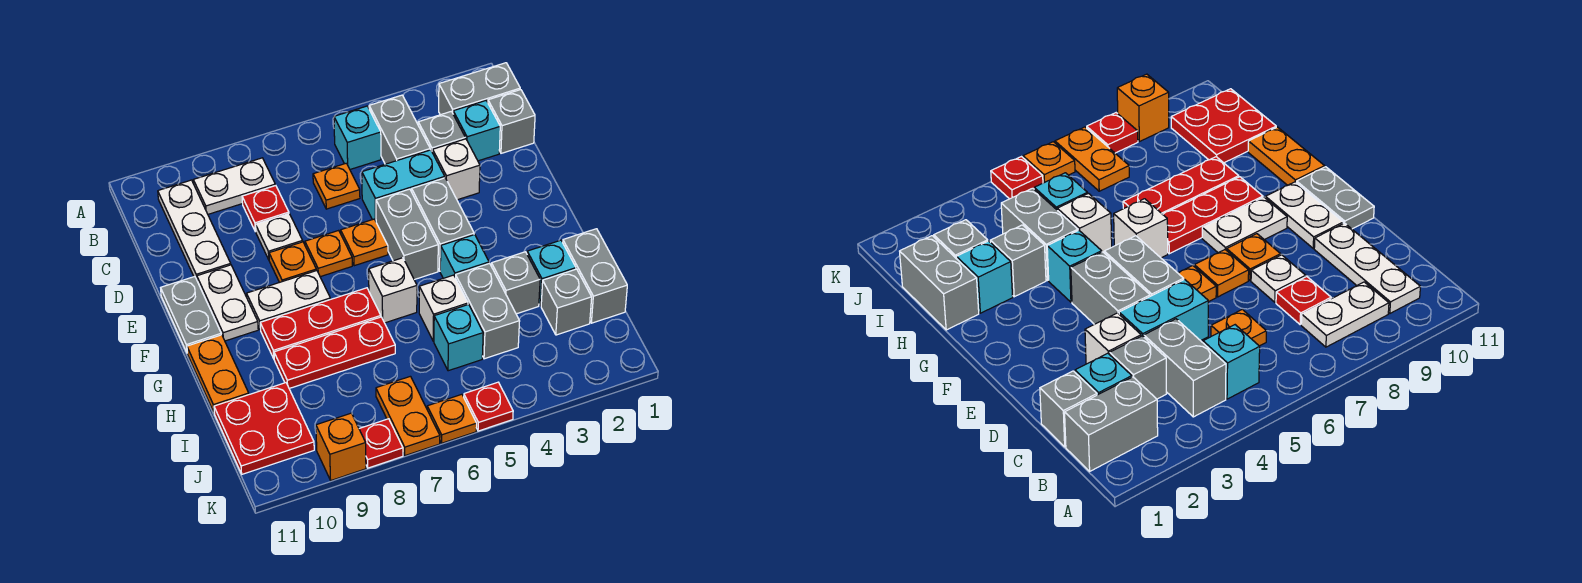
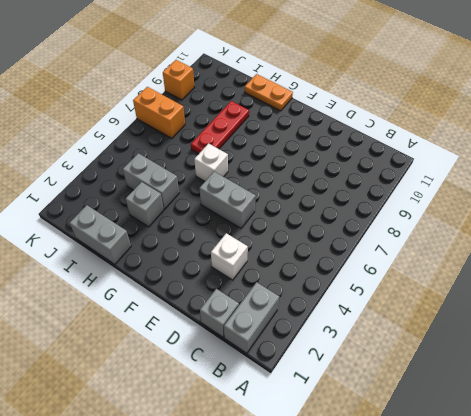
orange brick J7:K7 level 1 -> orange plate J7:K7 level 1
none -> grey brick B4:C4 level 1
none -> cyan brick B5 level 1
none -> white plate B8:B9 level 1
none -> white plate B10:D10 level 1

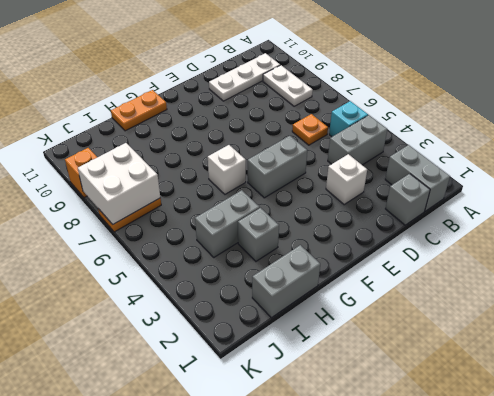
white brick J7:K8 level 2 -> none
none -> cyan brick C2 level 1
none -> grey brick C3 level 1
none -> red plate C8 level 1
none -> cyan brick D4:D5 level 1

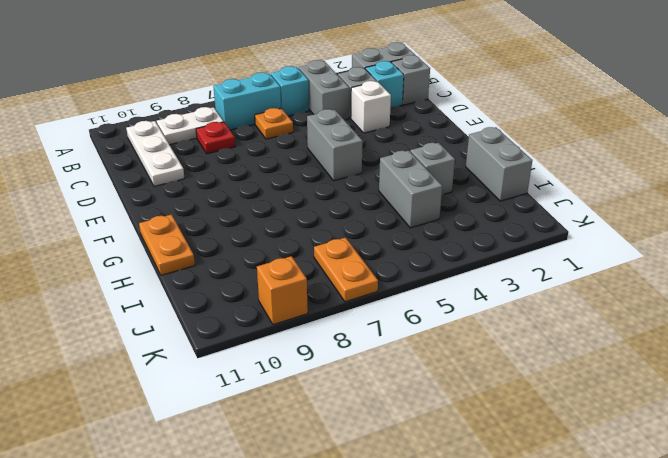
cyan brick B6:B7 level 1 -> cyan brick D4:D5 level 1
none -> white plate D8 level 1
none -> grey brick E4:F4 level 1
none -> orange plate E6 level 1
none -> orange plate E7 level 1

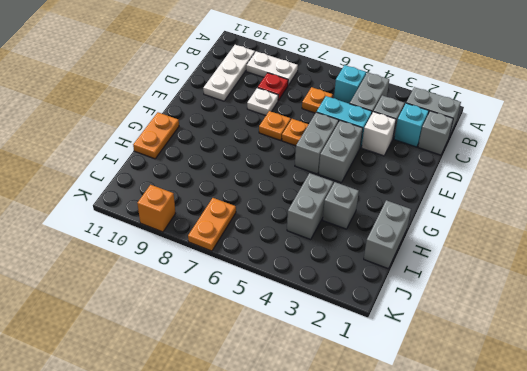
none -> orange plate E8 level 1
none -> white plate E10:F10 level 1
none -> grey plate E11:F11 level 1
none -> white plate F8:F9 level 1

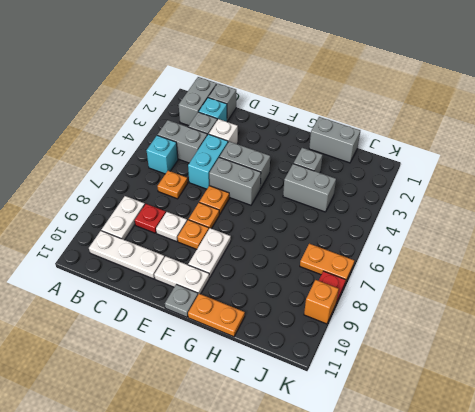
grey plate F11 level 1 -> grey plate E11:F11 level 1
none -> cyan brick G4 level 1
none -> white brick G6 level 1
none -> red plate G7:G9 level 1
none -> cyan brick H2 level 1

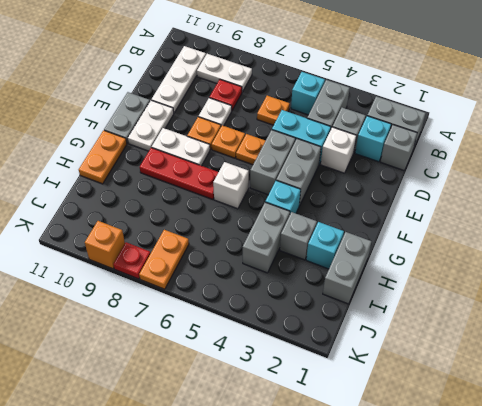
none -> white brick H5 level 1
none -> red plate H7:H9 level 1
none -> grey brick I2 level 1
none -> cyan brick I5 level 1

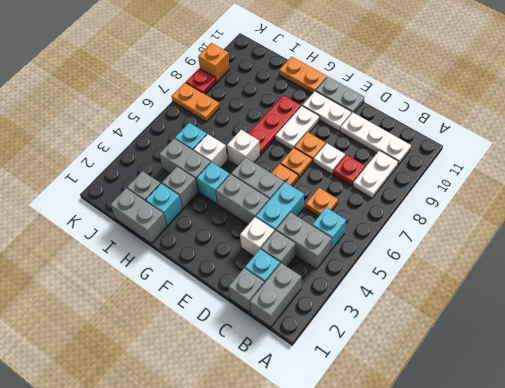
none -> red plate H7:H9 level 1
none -> red plate I10:J11 level 1
none -> red plate K5 level 1
none -> orange plate K6 level 1

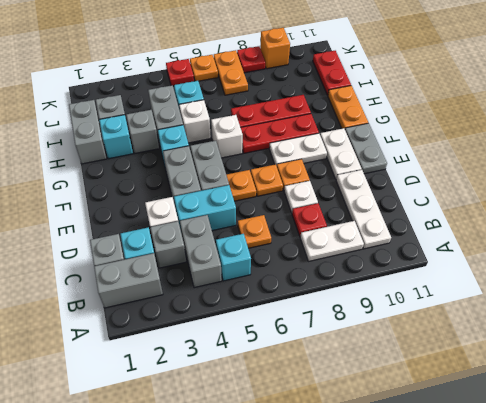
red plate I11:J11 level 1 -> red plate I10:J11 level 1

